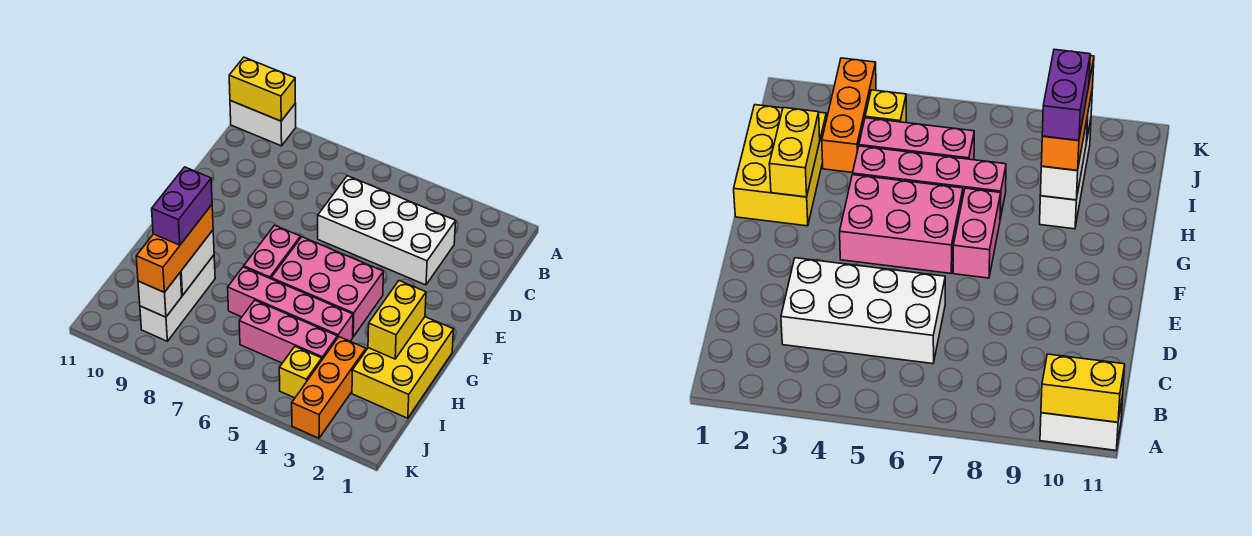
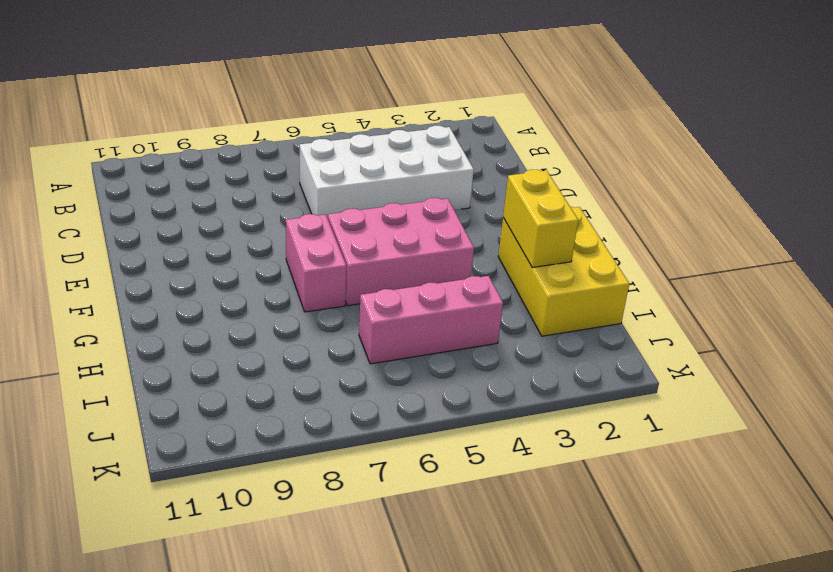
none -> white brick A10:A11 level 1
none -> pink brick H4:H7 level 1
none -> white brick H9:J9 level 1

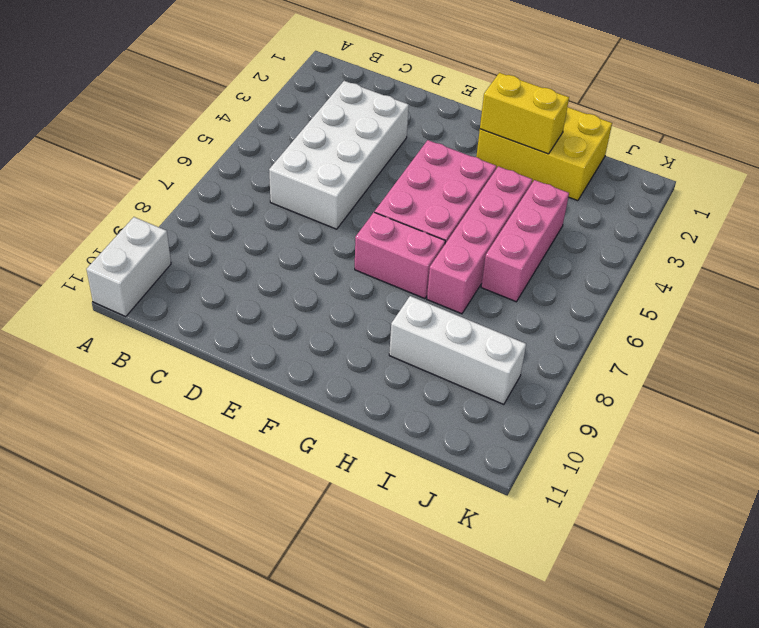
none -> orange brick I3:K3 level 1
none -> yellow brick J4 level 1
none -> yellow brick A10:A11 level 2

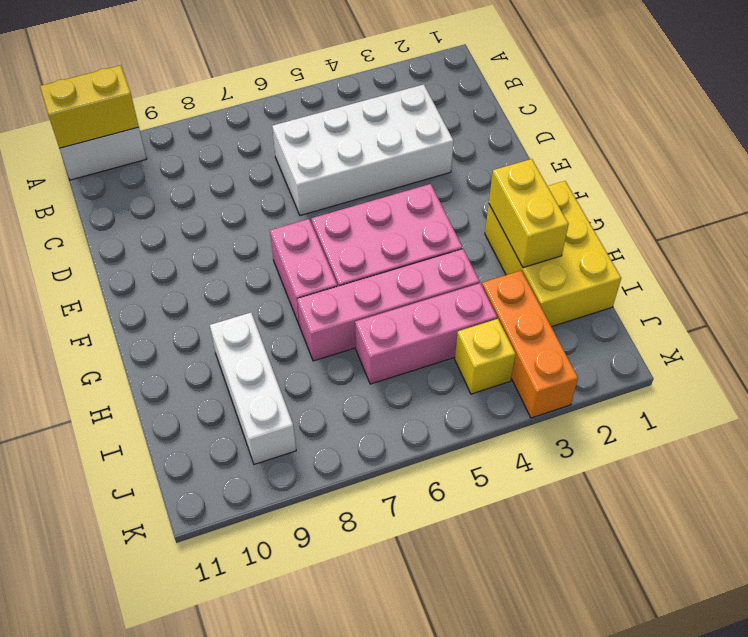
none -> white brick H9:I9 level 2
none -> white brick J9 level 2
none -> orange brick H9:J9 level 3

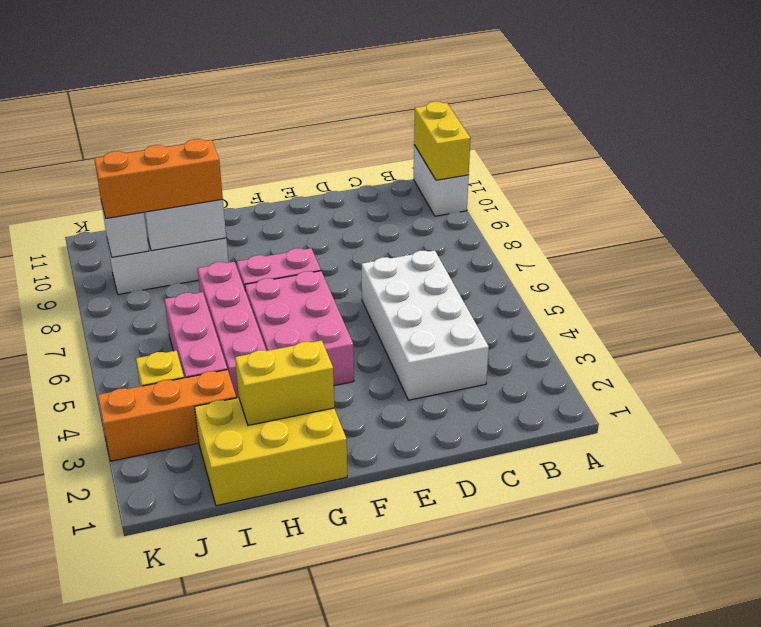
none -> purple brick H9:I9 level 4

